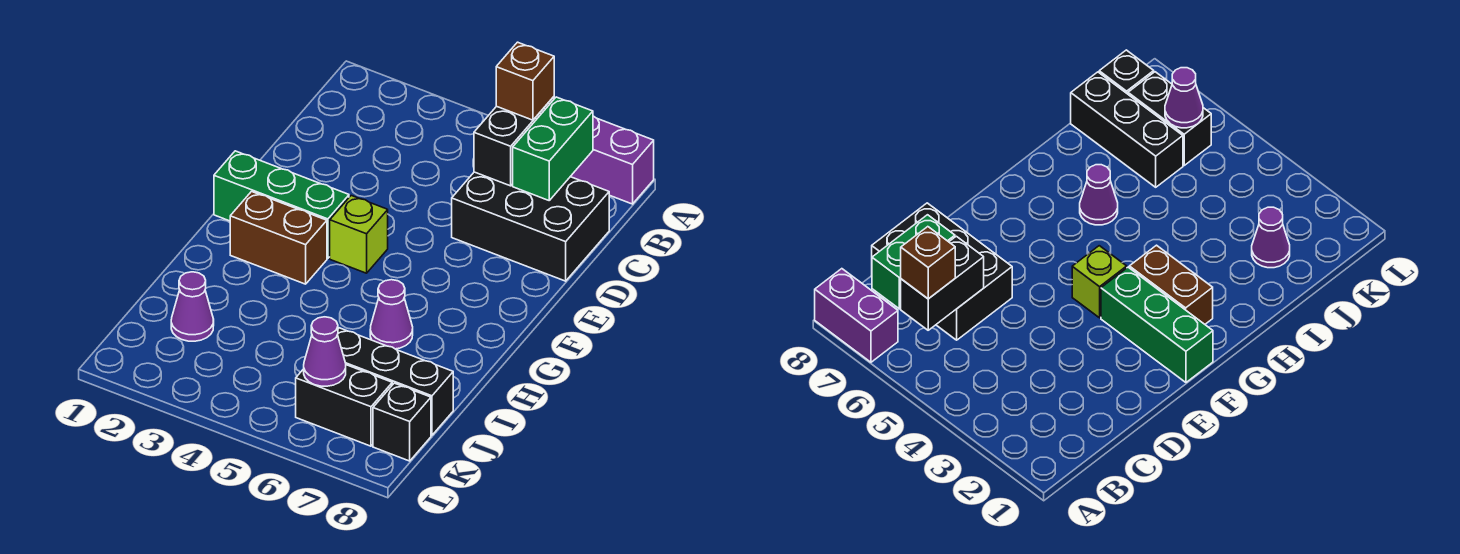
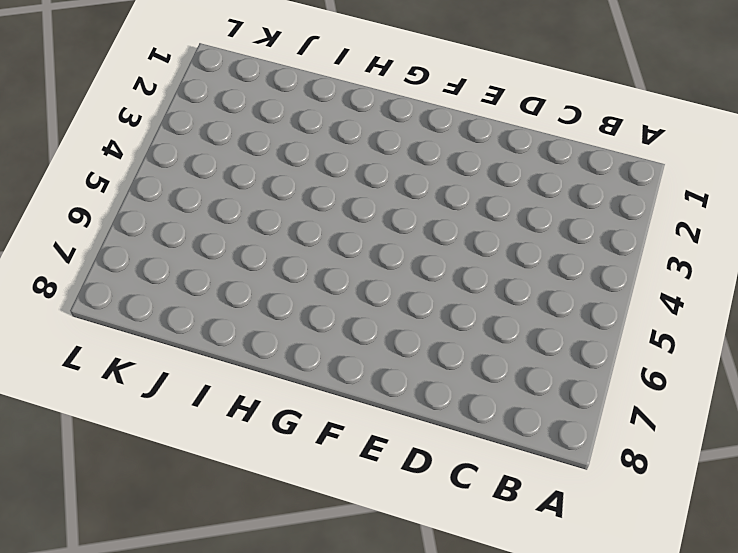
none -> purple brick A7:A8 level 1
none -> black brick C6:D8 level 1
none -> green brick F1:F3 level 1

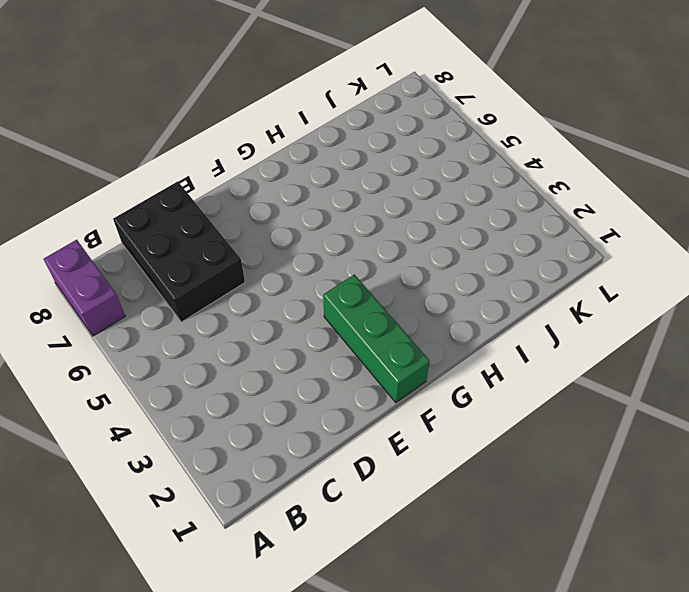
none -> lime brick F4 level 1
none -> brown brick G2:G3 level 1
none -> purple cone H6 level 1

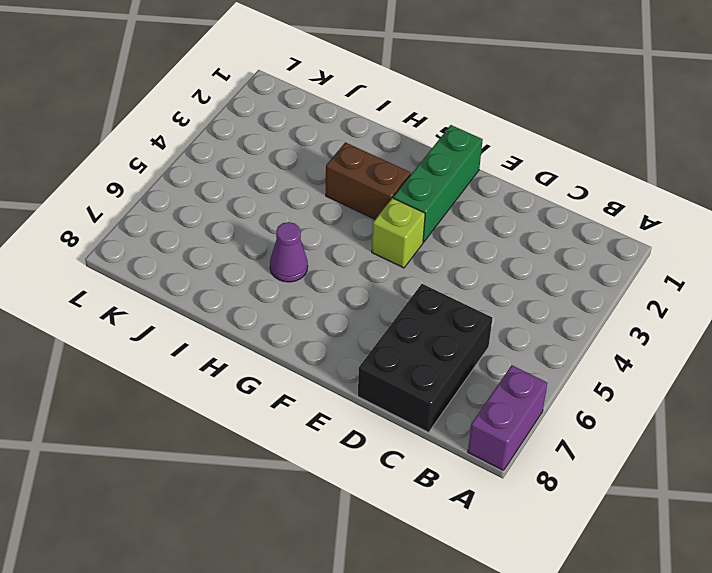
brown brick G3:H3 level 1 -> brown brick G2:G3 level 1
none -> purple cone J2 level 1
none -> black brick J6:J8 level 1
none -> black brick K6:K7 level 1

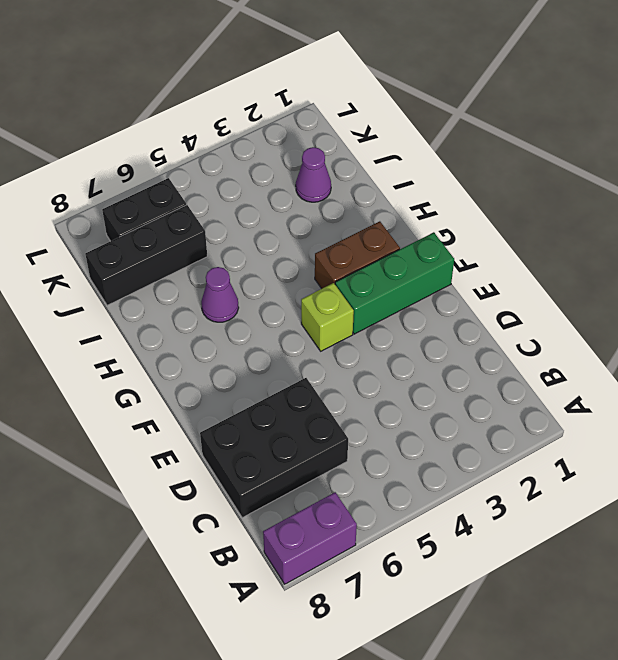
none -> black brick K8 level 1
none -> black brick B6:C6 level 2
none -> green brick B7:C7 level 2

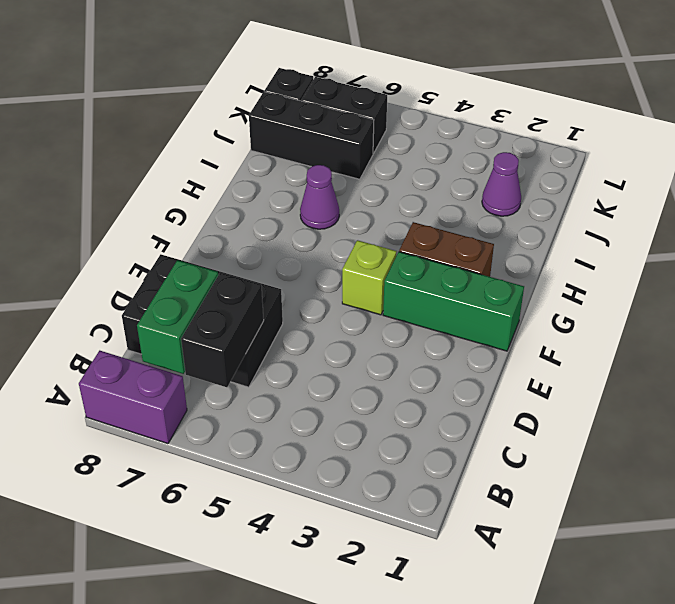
none -> purple cone K6 level 2
none -> brown brick B6 level 3

